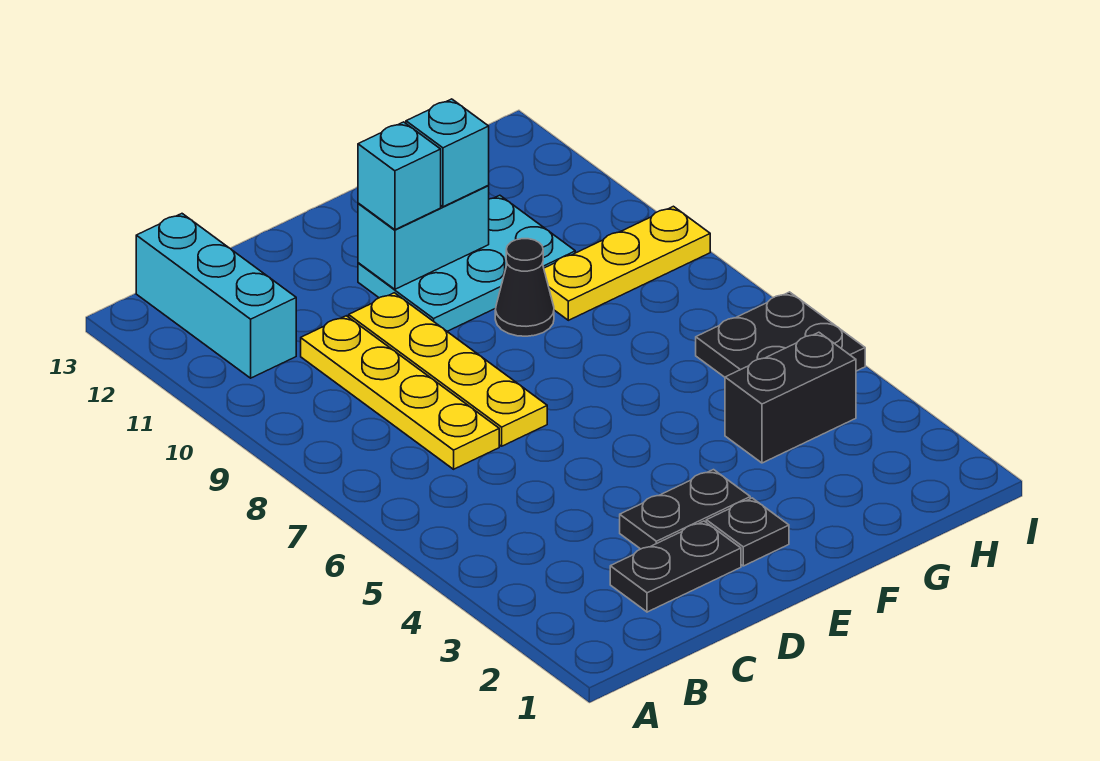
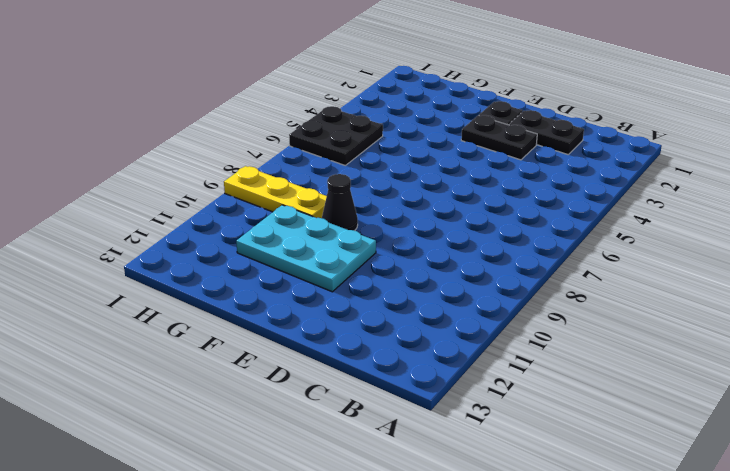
none -> cyan brick B11:B13 level 1
none -> yellow plate C7:C10 level 1
none -> yellow plate D7:D10 level 1

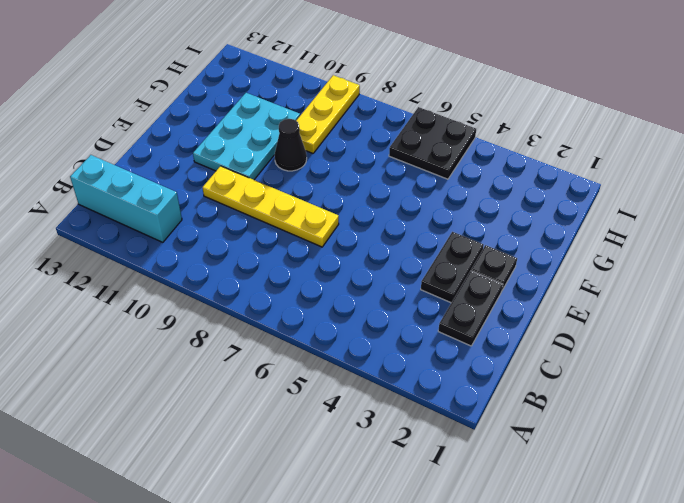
none -> yellow plate C7:C10 level 1
none -> black brick G4:H4 level 1
none -> cyan brick E11:F11 level 2

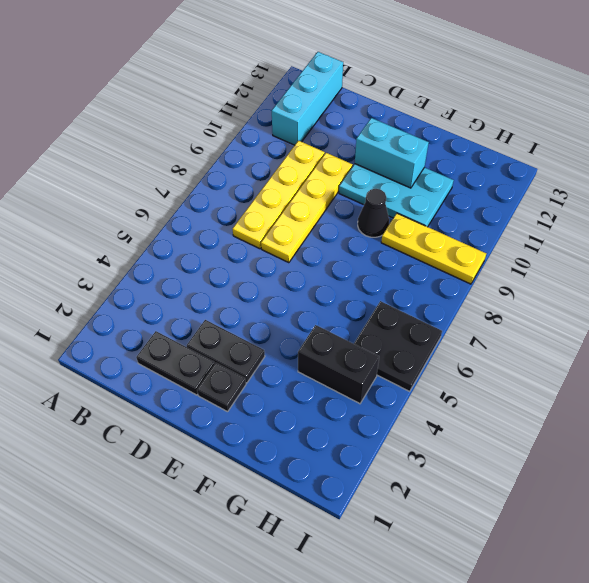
none -> cyan brick E11 level 3
none -> cyan brick F11 level 3

